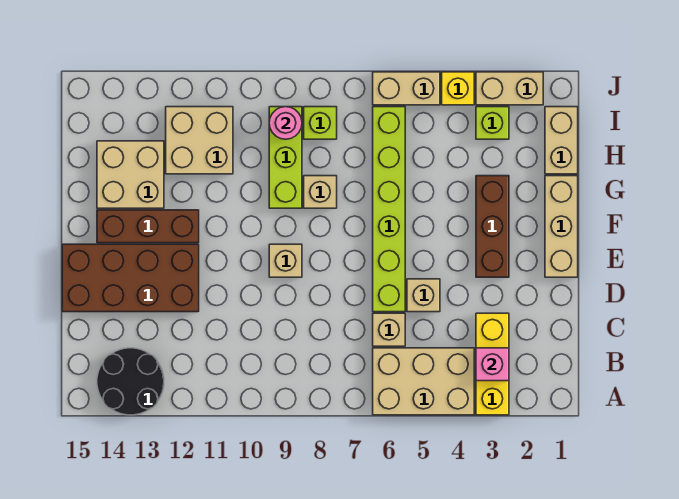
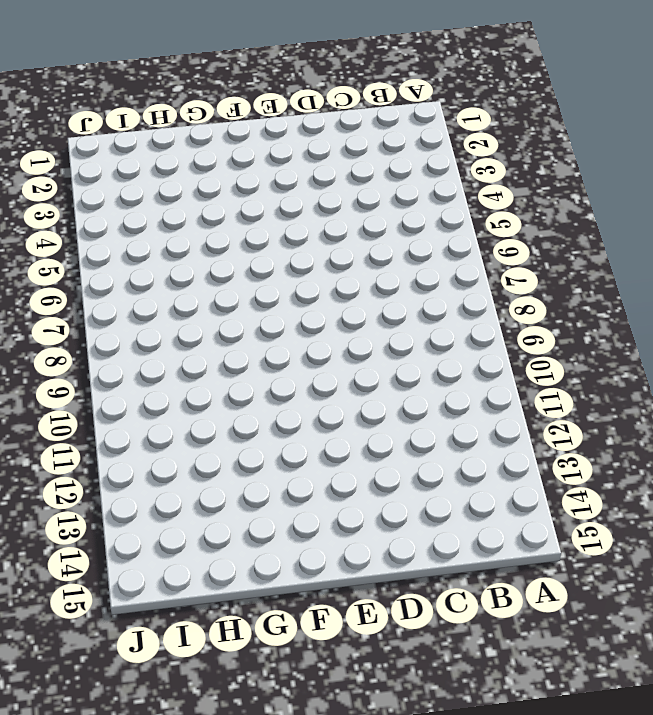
none -> yellow brick A3:C3 level 1
none -> tan brick A4:B6 level 1
none -> black round brick A13:B14 level 1

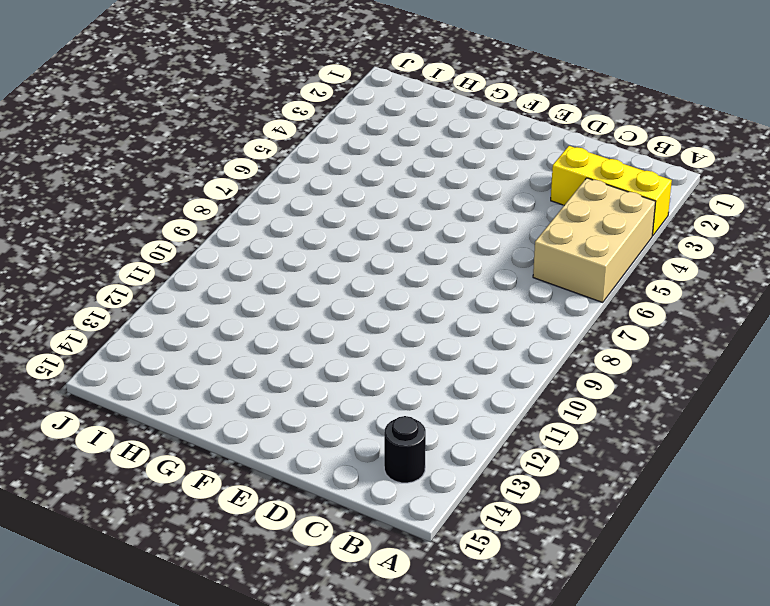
black round brick B14 level 1 -> black round brick A13:B14 level 1
none -> tan brick C6 level 1
none -> tan brick D5 level 1
none -> lime brick D6:I6 level 1

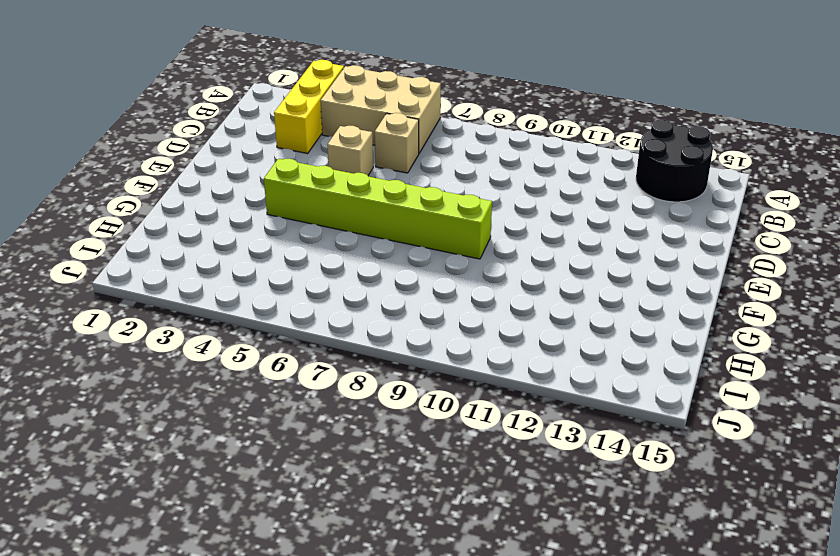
lime brick F4:F9 level 1 -> lime brick D6:I6 level 1
none -> brown brick D12:E15 level 1
none -> tan brick E1:G1 level 1
none -> brown brick E3:G3 level 1

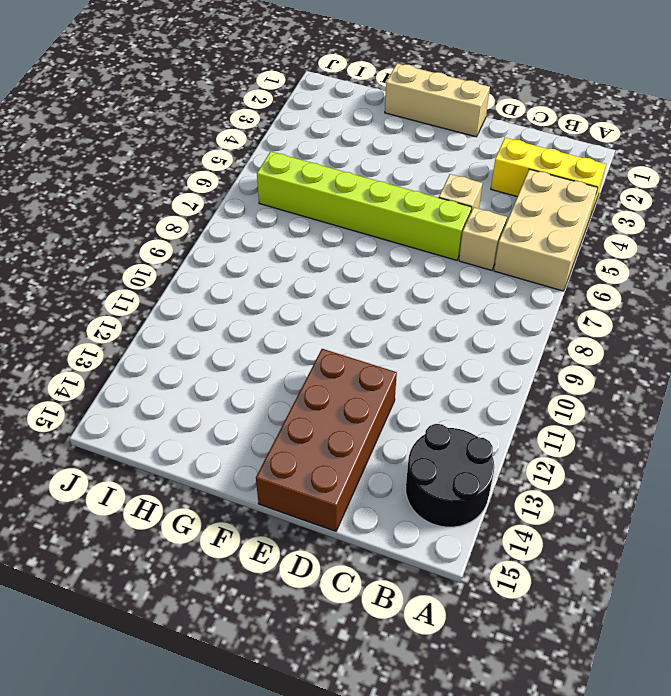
none -> brown brick E3:G3 level 1
none -> tan brick E9 level 1
none -> brown brick F12:F14 level 1

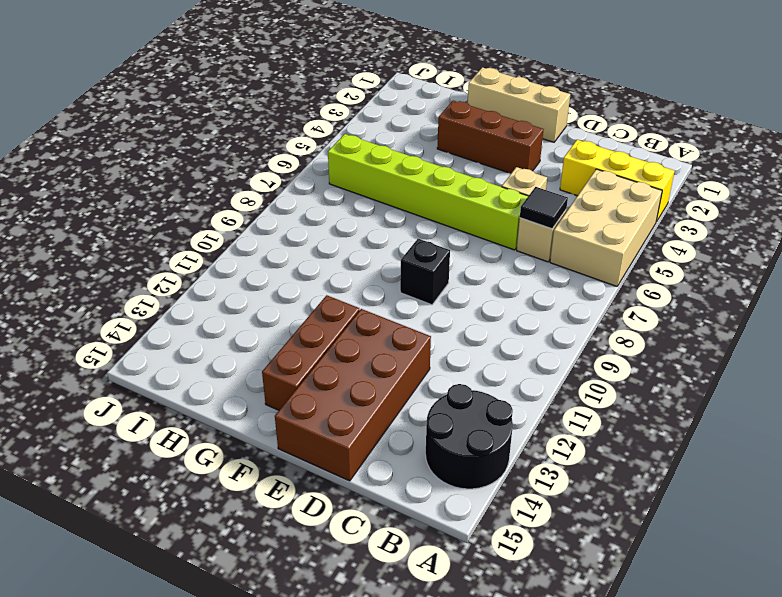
black tile C6 level 2 -> none
black brick E9 level 1 -> tan brick E9 level 1
none -> tan brick G8 level 1
none -> lime brick G9:I9 level 1
none -> tan brick G13:H14 level 1

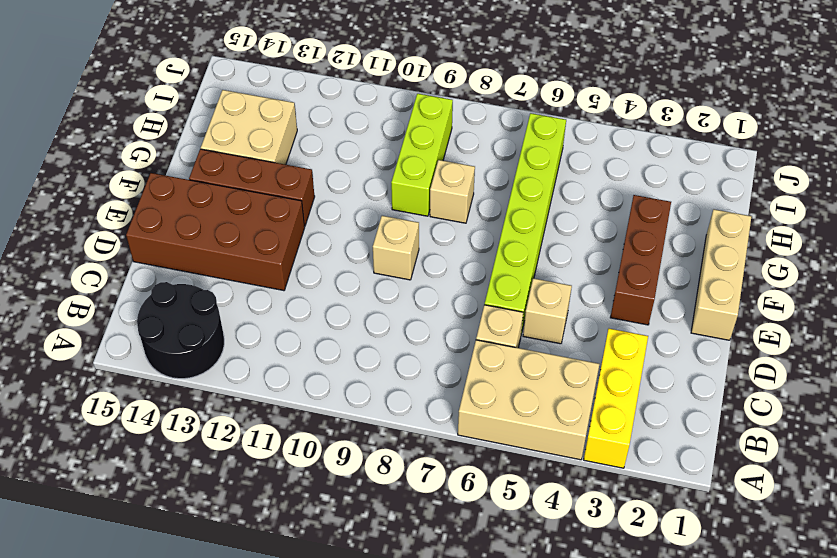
none -> tan brick H1:I1 level 1
none -> tan brick H11:I12 level 1
none -> lime brick I3 level 1

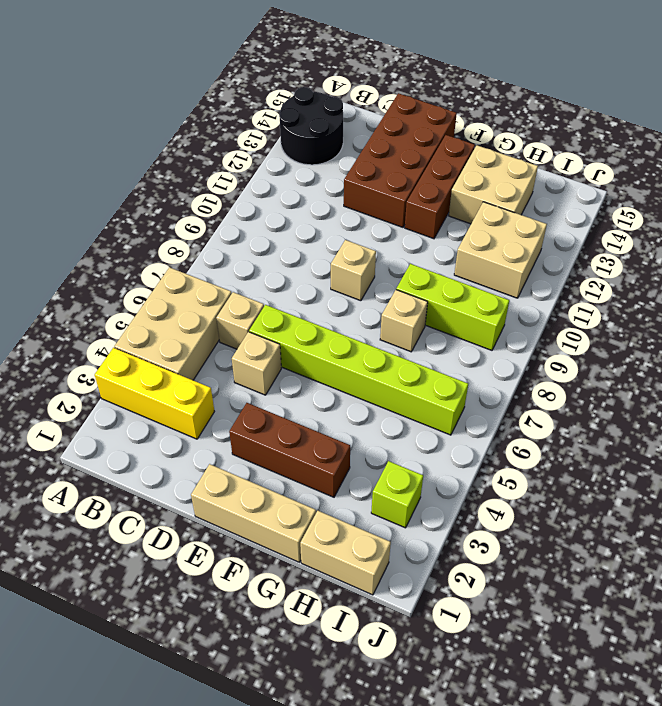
none -> lime brick I8 level 1
none -> tan brick J2:J3 level 1
none -> yellow brick J4 level 1

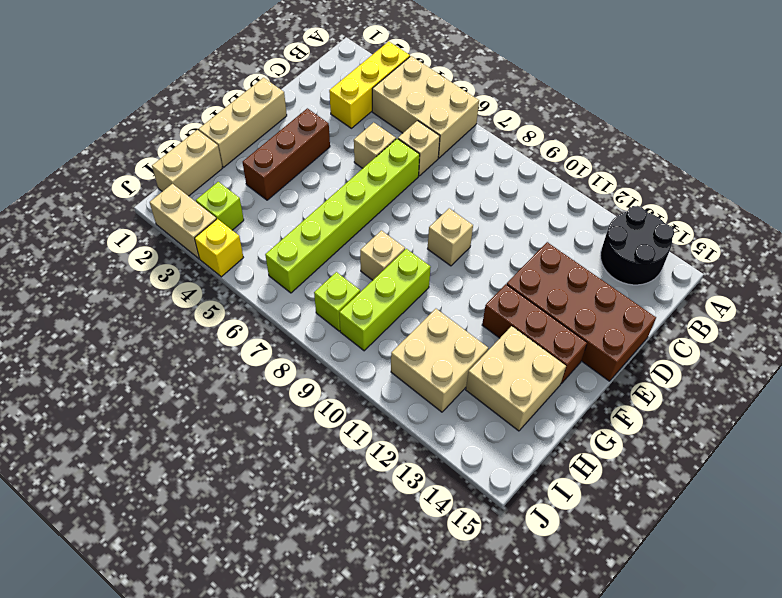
none -> tan brick J5:J6 level 1
none -> pink brick B3 level 2
none -> pink round brick I9 level 2

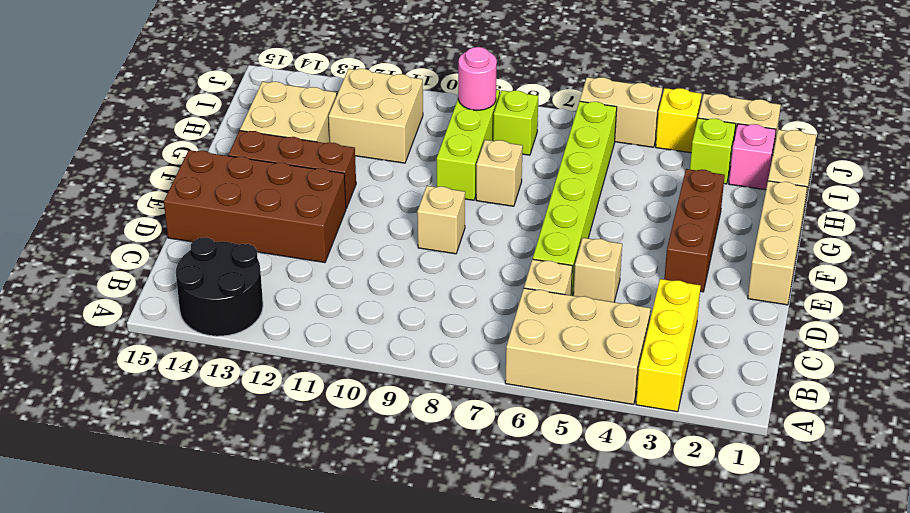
pink brick I2 level 1 -> pink brick B3 level 2

